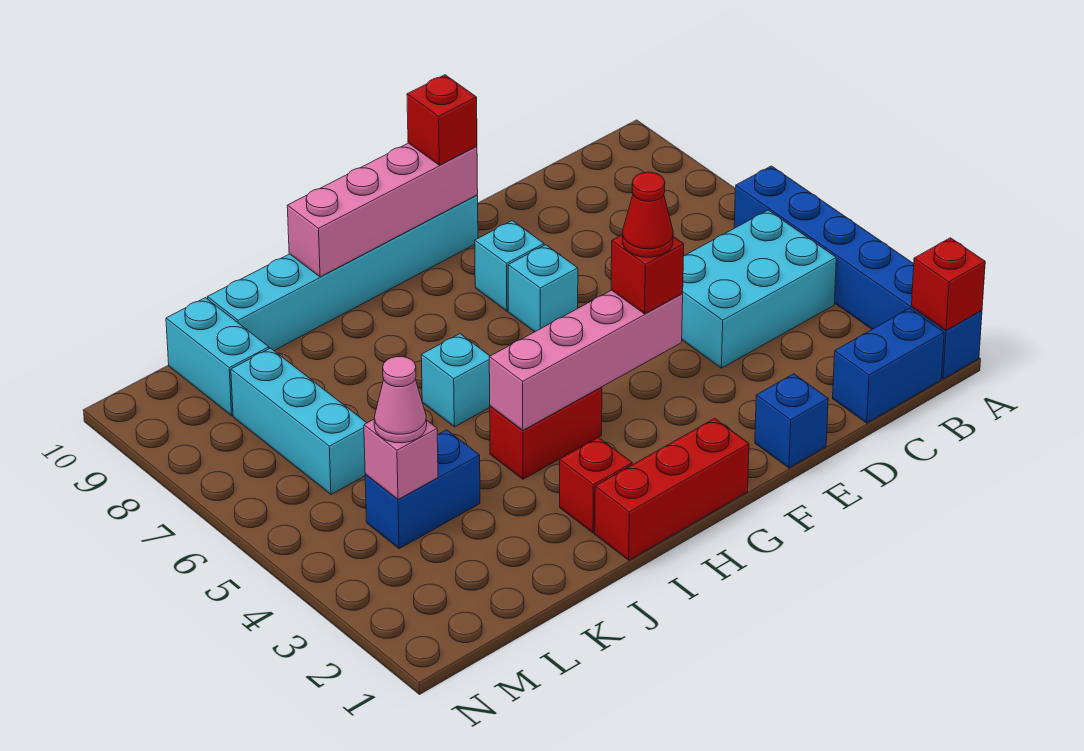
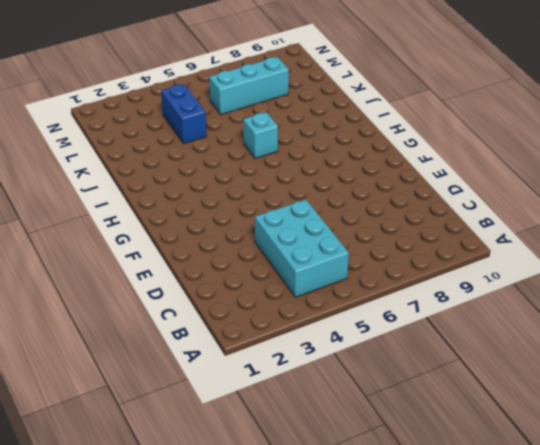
none -> blue brick A1:A6 level 1
none -> blue brick B1:C1 level 1
none -> blue brick E1 level 1

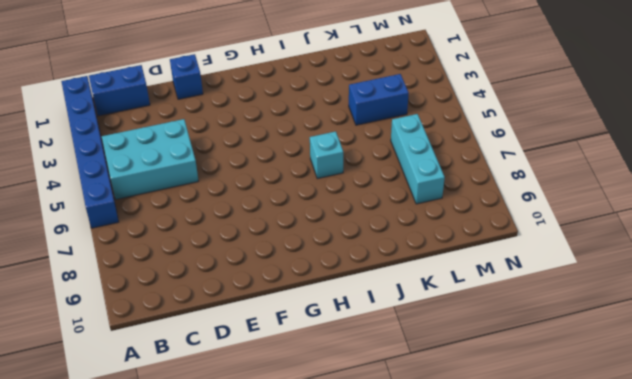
none -> cyan brick F7 level 1
none -> cyan brick F8 level 1
none -> cyan brick F10:K10 level 1

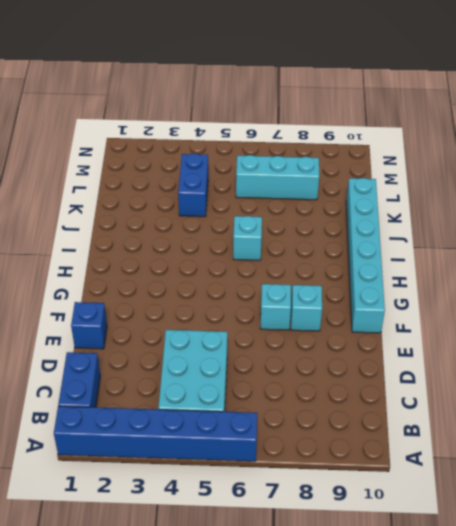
none -> red brick G1:I1 level 1
none -> red brick H4:I4 level 1
none -> red brick I2 level 1

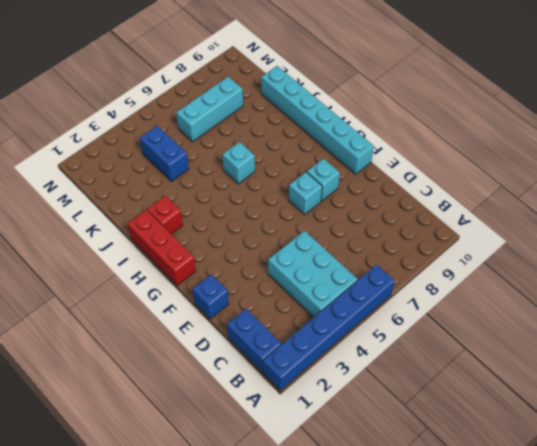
none -> red brick H4:I4 level 1
none -> cyan brick L9:L10 level 1
none -> red brick A1 level 2

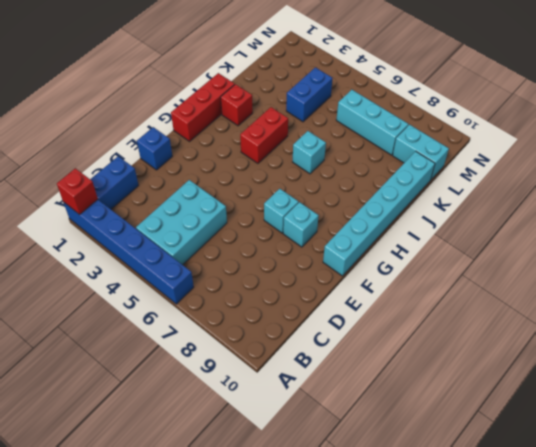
none -> pink brick F4:I4 level 2
none -> pink brick F10:I10 level 2
none -> pink brick L4 level 2

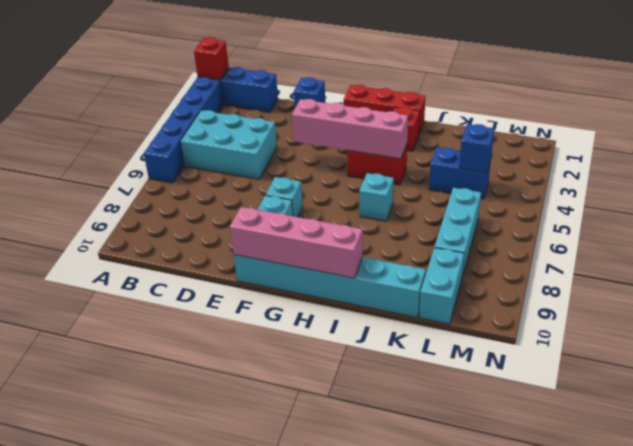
blue brick L4 level 2 -> pink brick L4 level 2
none -> red brick F4 level 3
none -> red brick F10 level 3
none -> pink cone L4 level 3

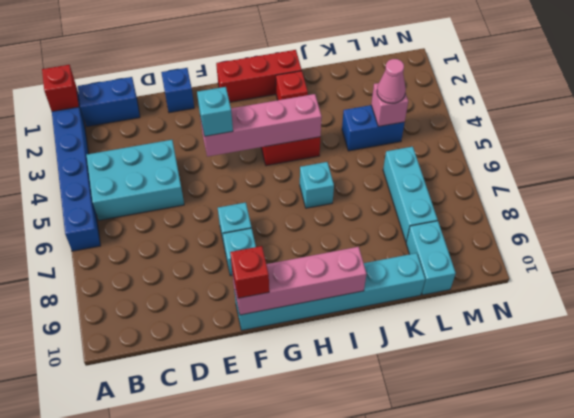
cyan brick F4 level 3 -> red brick F4 level 3
none -> red cone F4 level 4

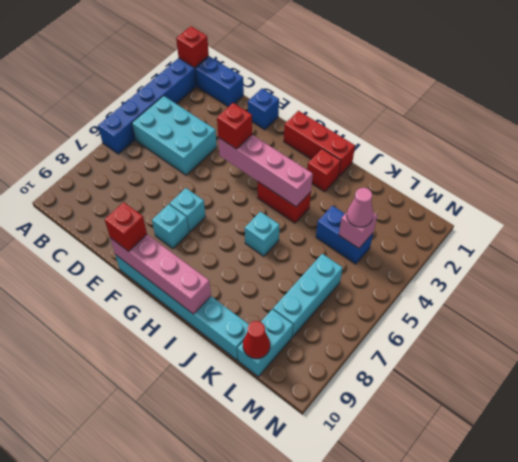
red cone L10 level 2 -> red cone F4 level 4

